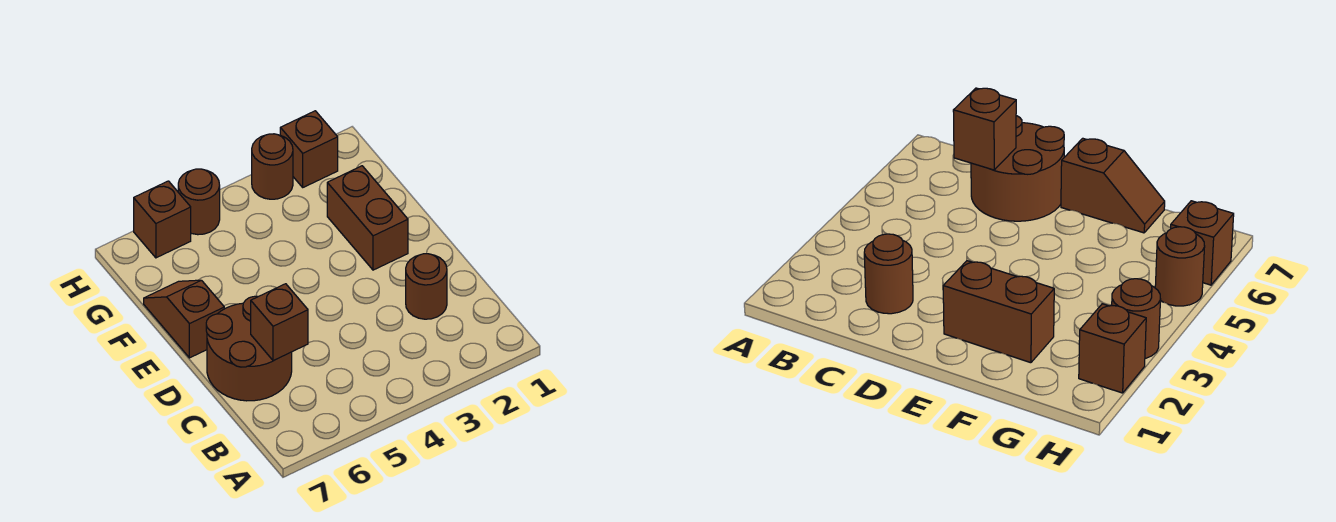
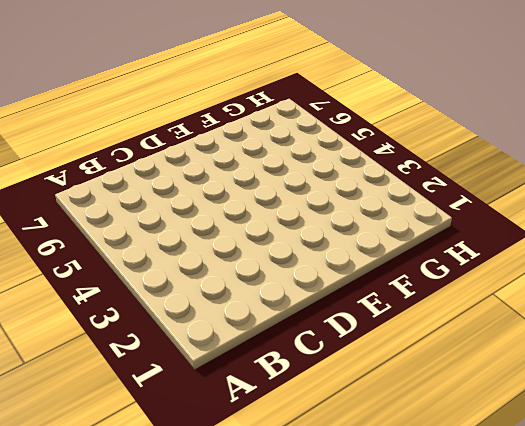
none -> brown round brick C2 level 1
none -> brown round brick C6:D7 level 1

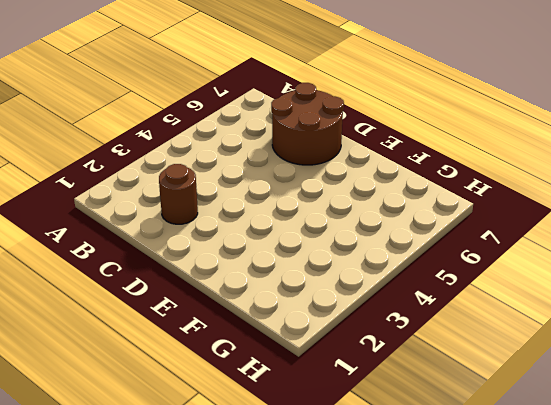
none -> brown brick E2:F2 level 1
none -> brown slope E7:F7 level 1 top E

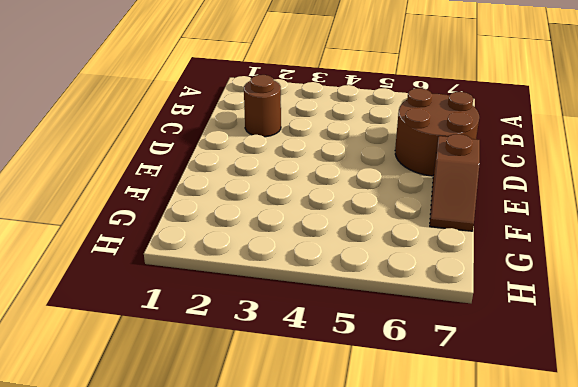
none -> brown brick E2:F2 level 1
none -> brown brick H2 level 1

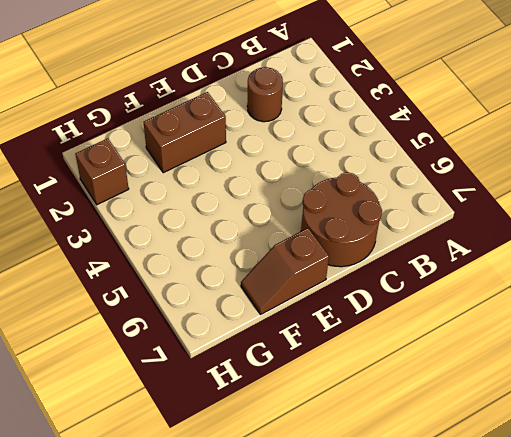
none -> brown round brick H3 level 1
none -> brown round brick H5 level 1

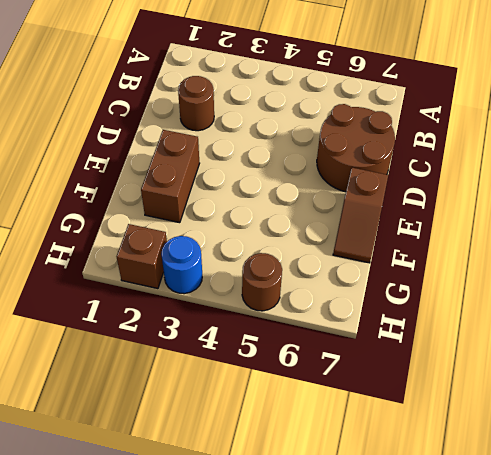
blue round brick H3 level 1 -> brown round brick H3 level 1
none -> brown brick H6 level 1
none -> brown brick C6 level 2

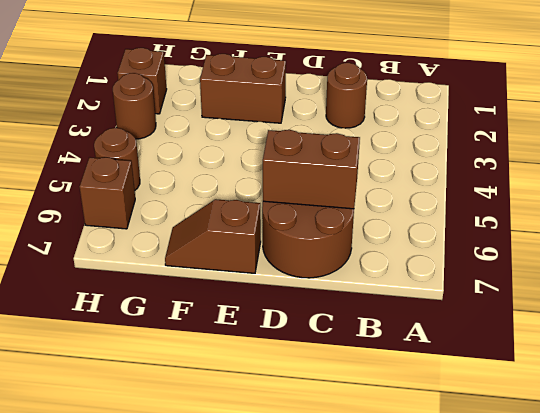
brown brick C6:D6 level 2 -> brown brick C6 level 2

